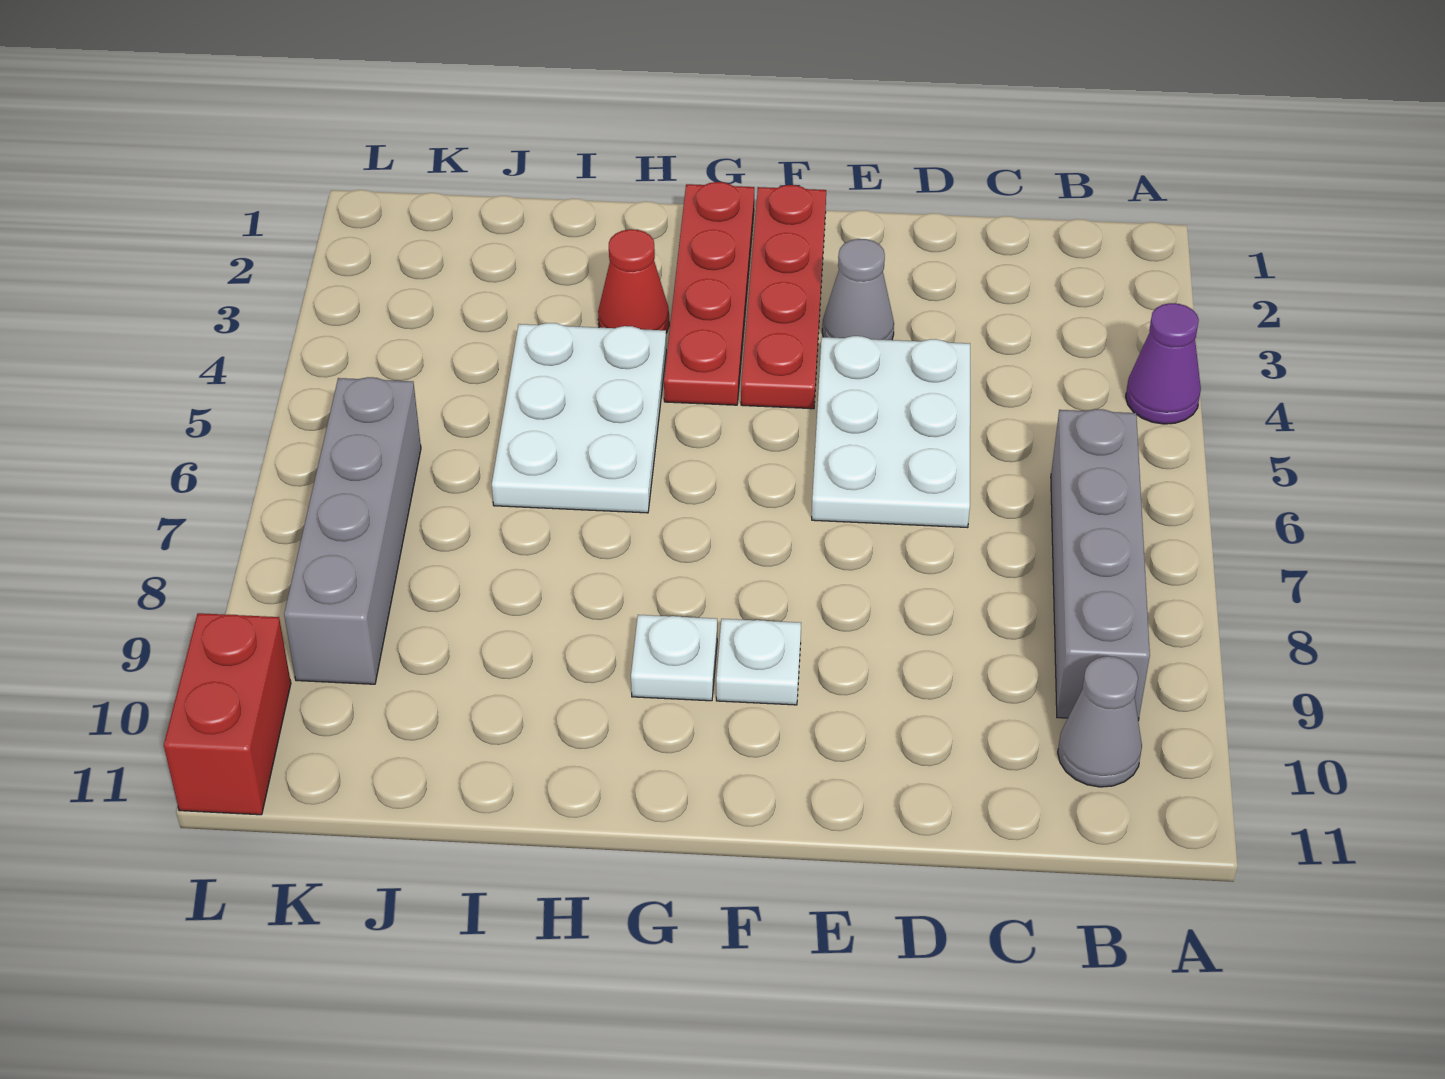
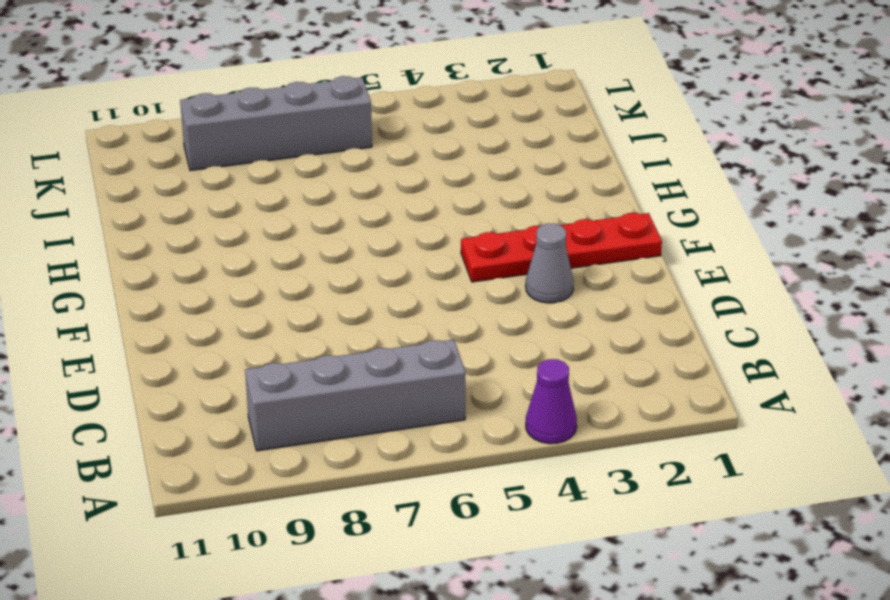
none -> grey cone B10 level 1
none -> white plate D4:E6 level 1
none -> white plate F9 level 1

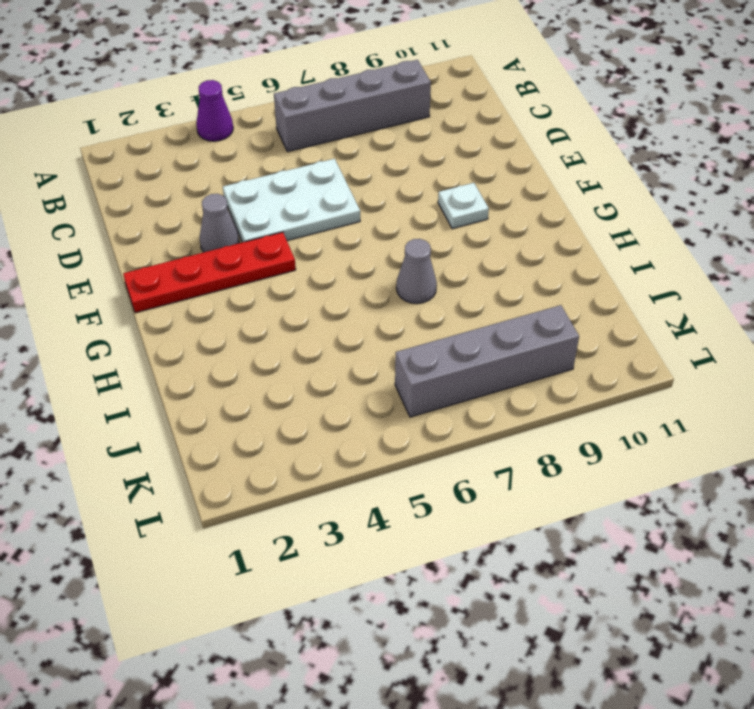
grey cone H7 level 1 -> grey cone B10 level 1
none -> red plate G1:G4 level 1
none -> white plate G9 level 1
none -> red cone H3 level 1

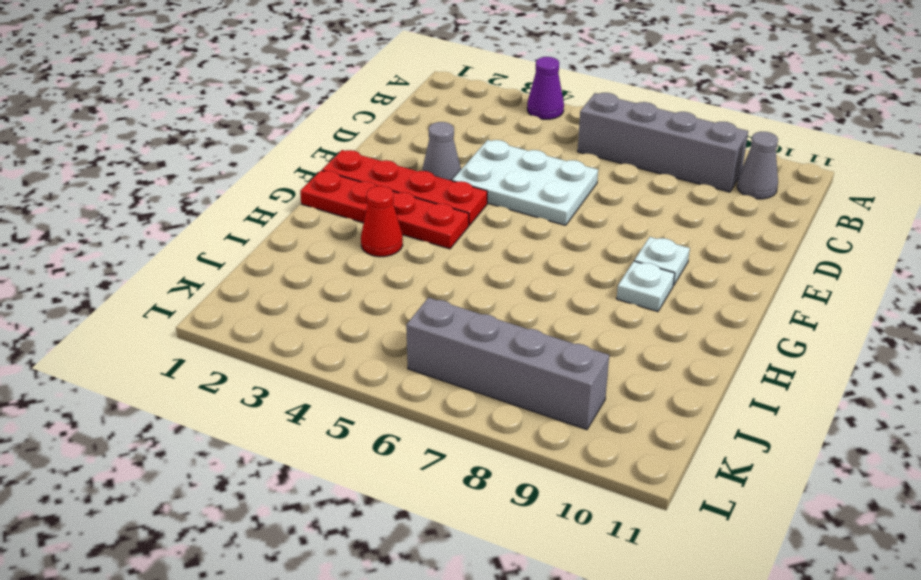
none -> white plate H4:I6 level 1
none -> red brick L10:L11 level 1

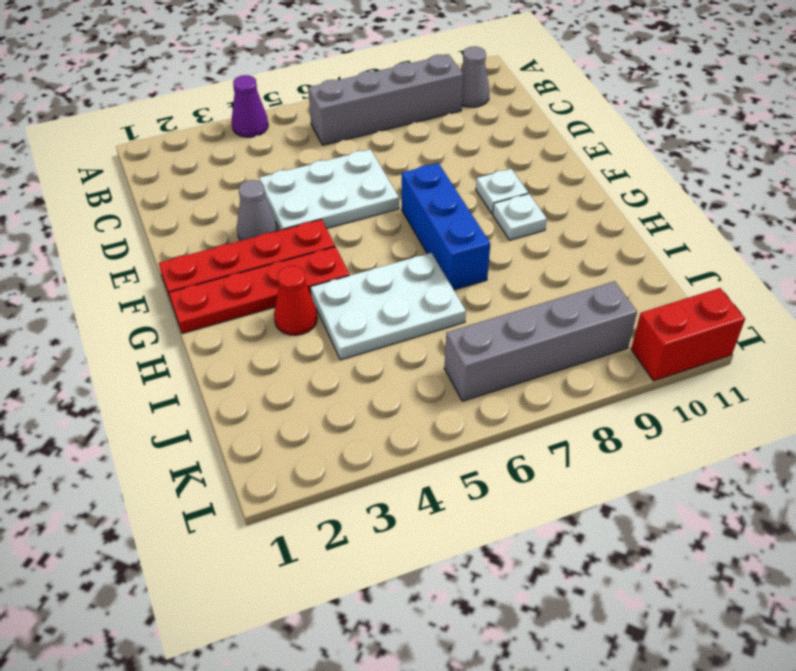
blue brick F7:H7 level 1 -> none

